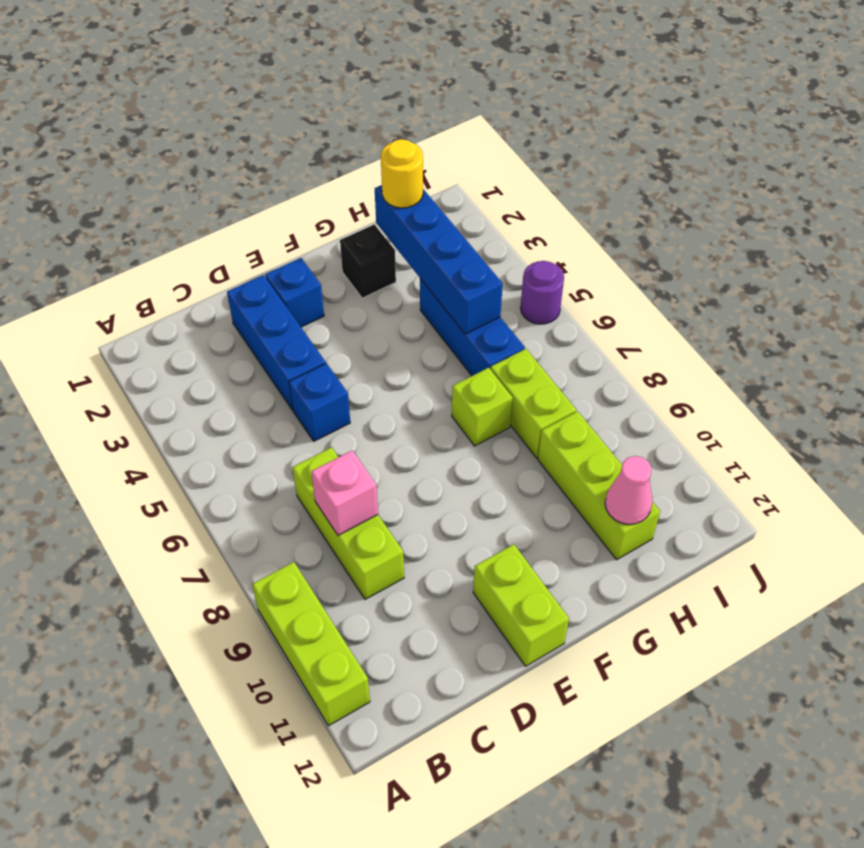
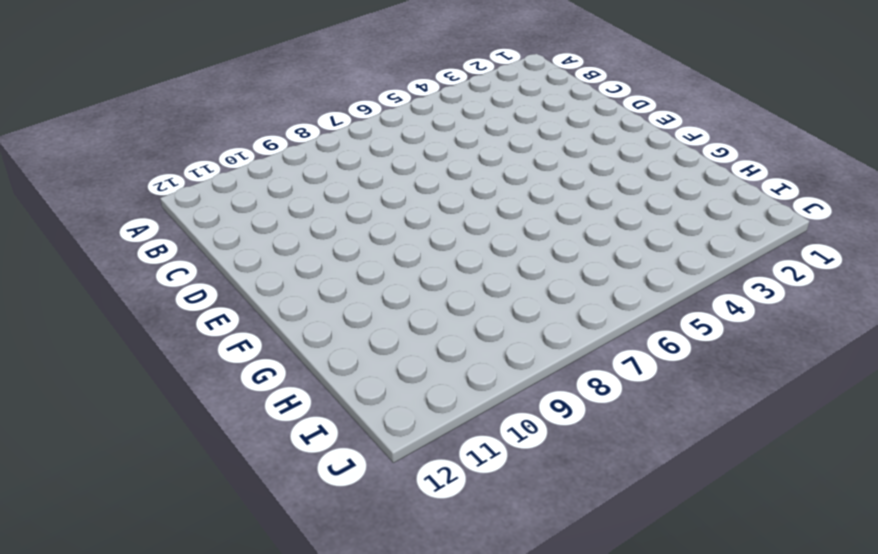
none -> lime brick A9:A11 level 1
none -> lime brick C7:C9 level 1
none -> blue brick D2:D4 level 1

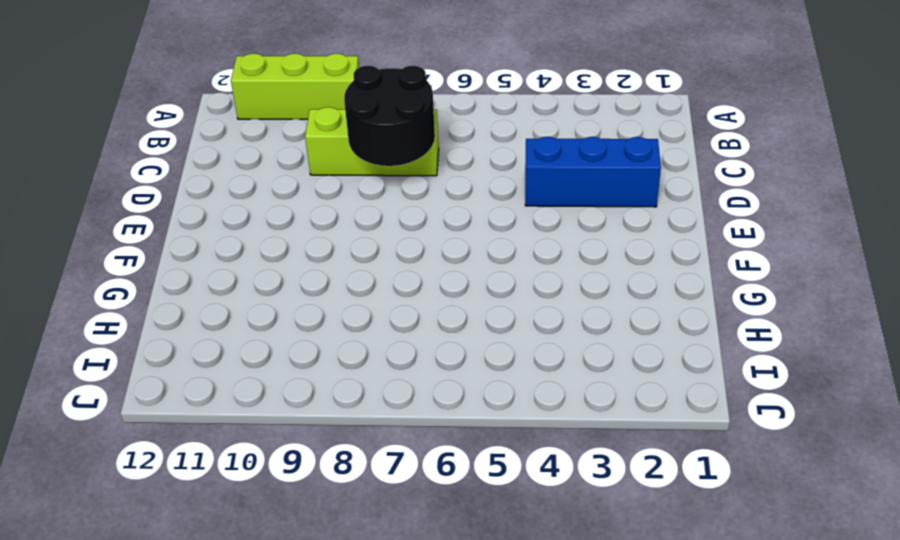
black round brick C7:D8 level 2 -> pink brick C8 level 2
none -> blue brick D5 level 1
none -> blue brick E2 level 1
none -> lime brick E11:E12 level 1

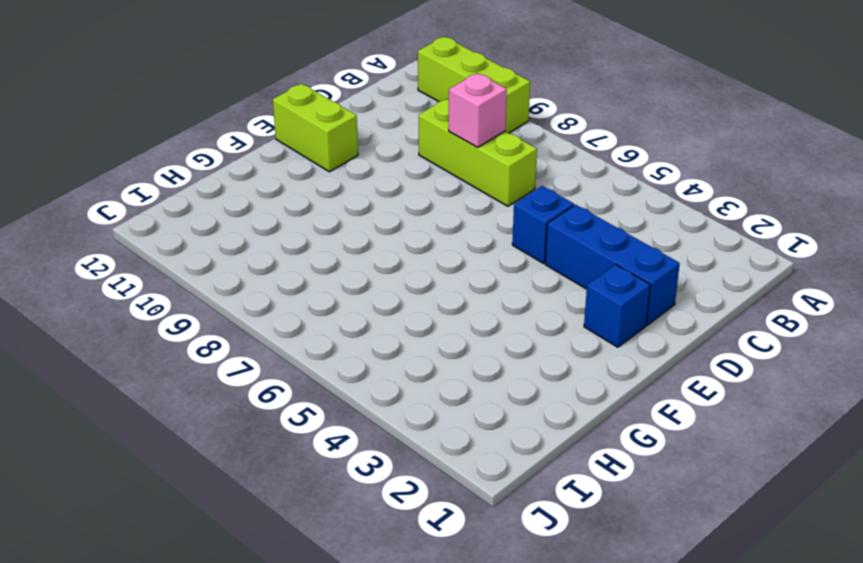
none -> black brick G2 level 1
none -> lime brick G7 level 1
none -> blue brick H4:H6 level 1

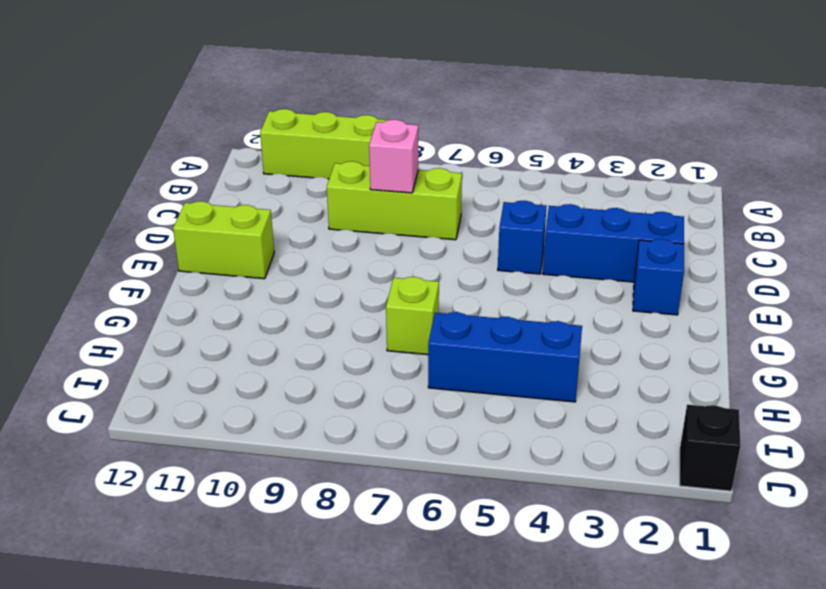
black brick J1 level 1 -> black brick G2 level 1
none -> lime brick H7:H8 level 1
none -> lime brick H9:H11 level 1
none -> purple round brick J5 level 1

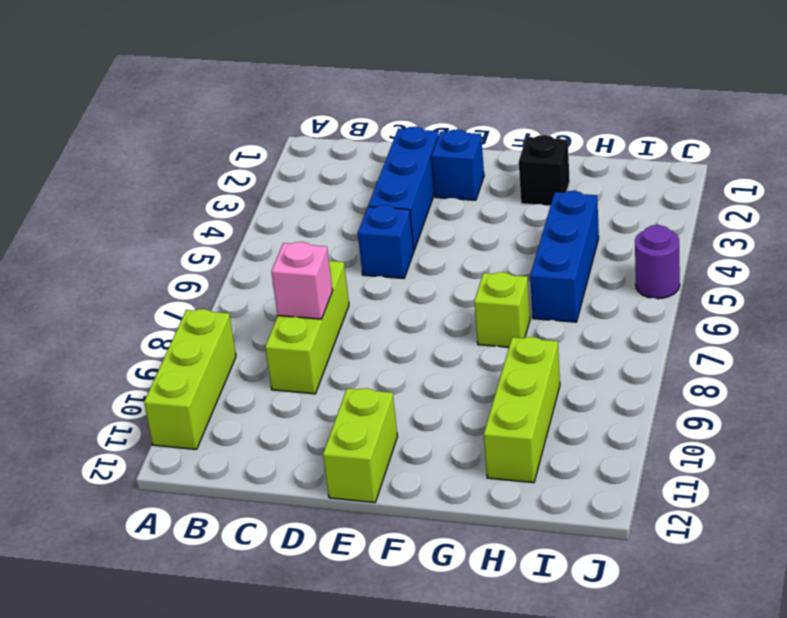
none -> lime brick H7:H8 level 1
none -> blue brick H2:H5 level 2
none -> pink cone H11 level 2

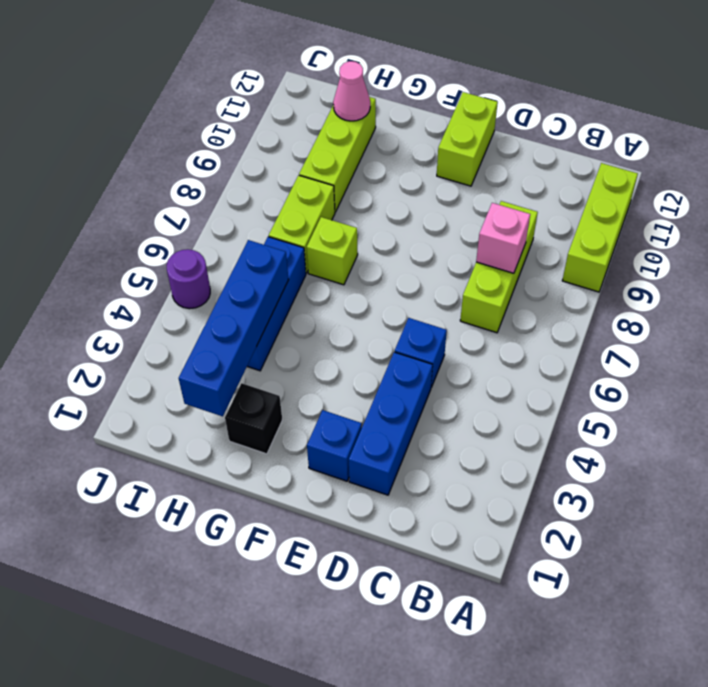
none -> yellow round brick H2 level 3

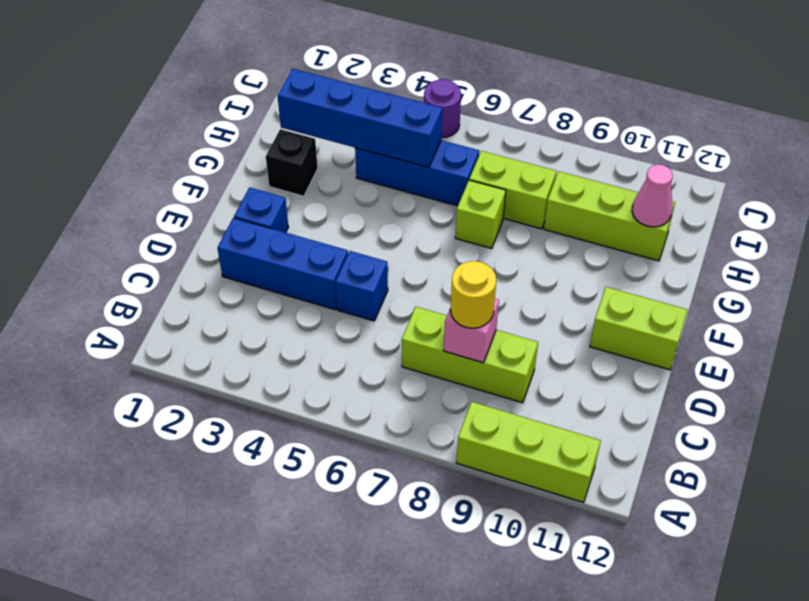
yellow round brick C8 level 3 -> yellow round brick H2 level 3

